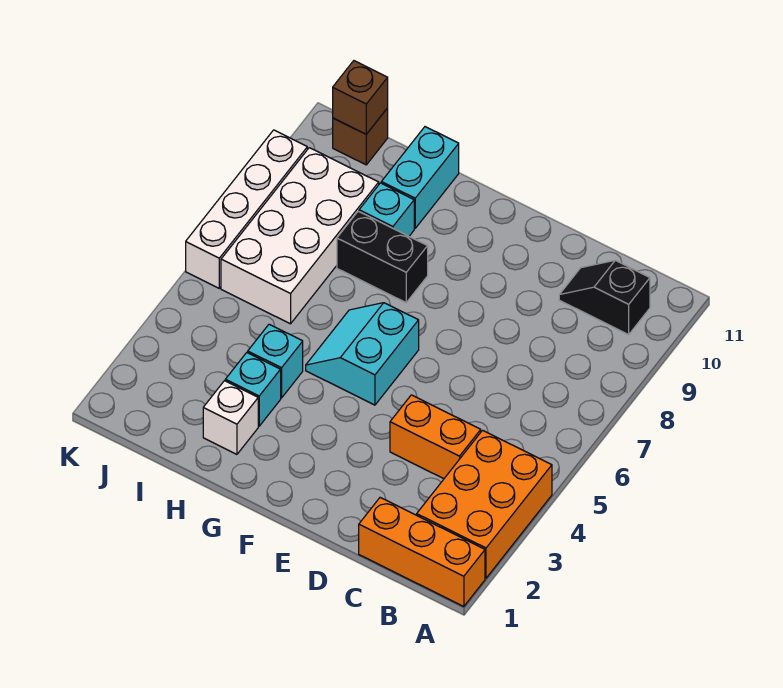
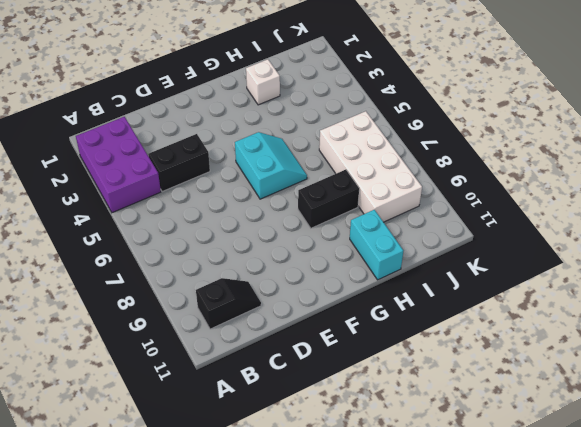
purple brick A2:B4 level 1 -> orange brick A2:B4 level 1
black brick C4:D4 level 1 -> orange brick C4:D4 level 1
none -> orange brick A1:C1 level 1
none -> cyan brick H3 level 1
none -> cyan brick H4 level 1

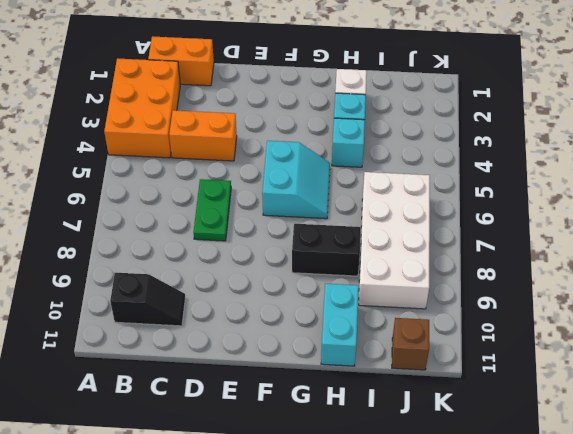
orange brick B1:C1 level 1 -> orange brick A1:C1 level 1
green plate D6:D7 level 1 -> none
none -> cyan brick H9 level 1
none -> white brick K6:K9 level 1
none -> brown brick J11 level 2

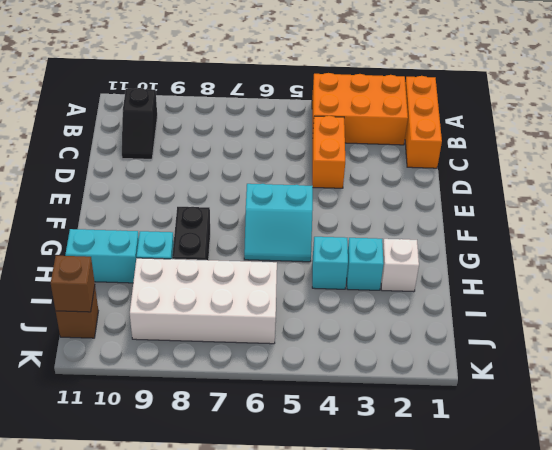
none -> white brick K6:K9 level 1

